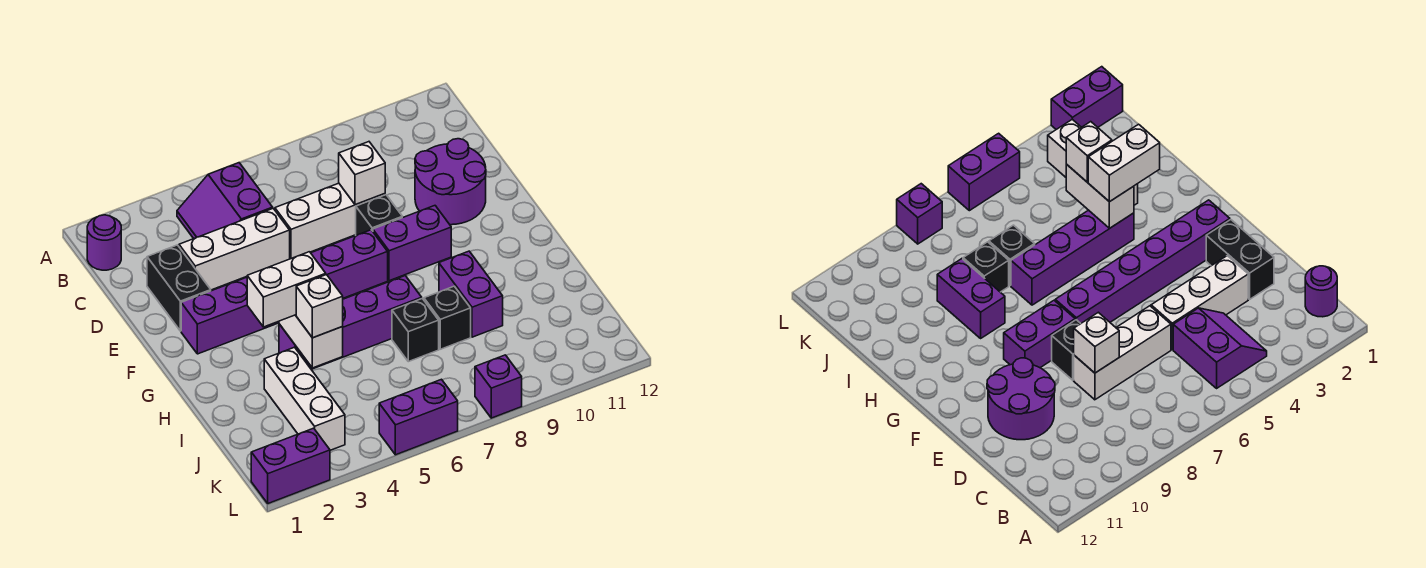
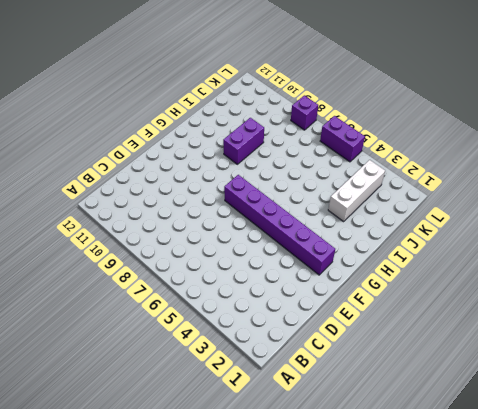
none -> purple round brick B1 level 1
none -> purple slope B4:C5 level 1 top 5
none -> black brick D2:E2 level 1

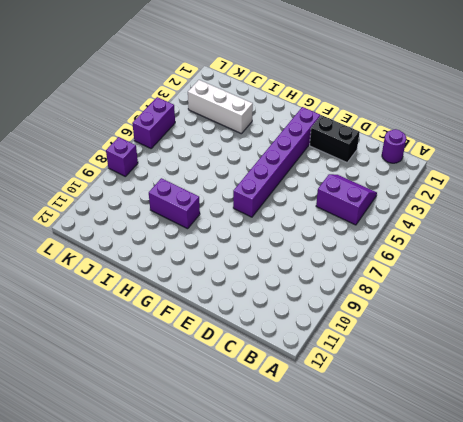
none -> white brick D3:D5 level 1
none -> white brick D6:D8 level 1
none -> purple round brick D10:E11 level 1

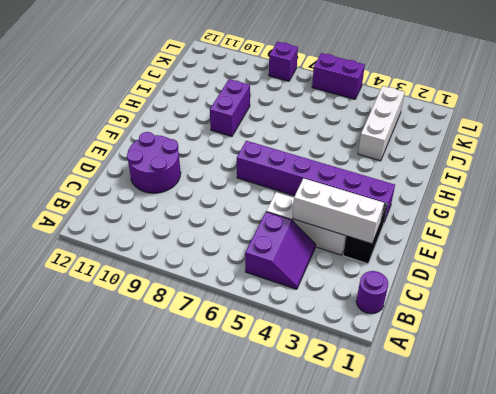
white brick D2:D4 level 2 -> white brick D6:D8 level 1
none -> black brick E8 level 1
none -> purple brick F8:F9 level 1
none -> purple brick H4:H7 level 1

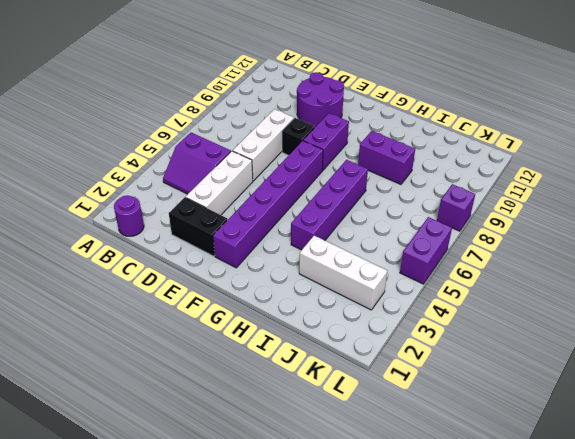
none -> black brick I7 level 1
none -> black brick I8 level 1
none -> purple brick L1:L2 level 1

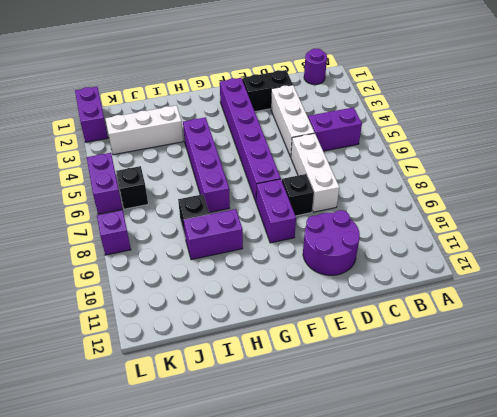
black brick K6 level 1 -> black brick I7 level 1
none -> white brick D8 level 2
none -> white brick H4:I4 level 2
none -> white brick H3:H4 level 3

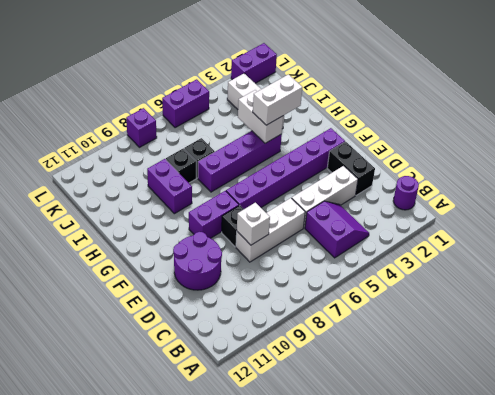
none -> white brick I4 level 3

